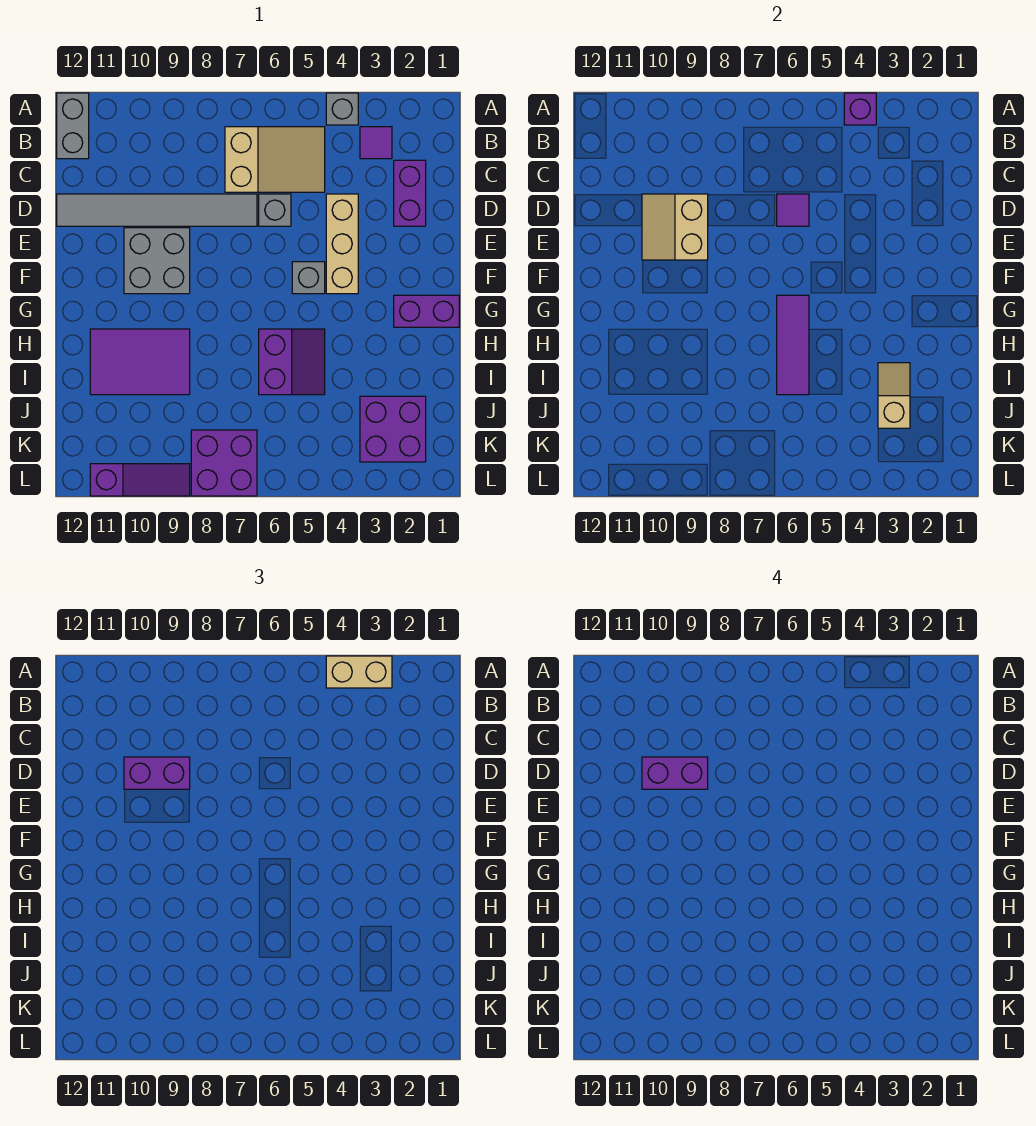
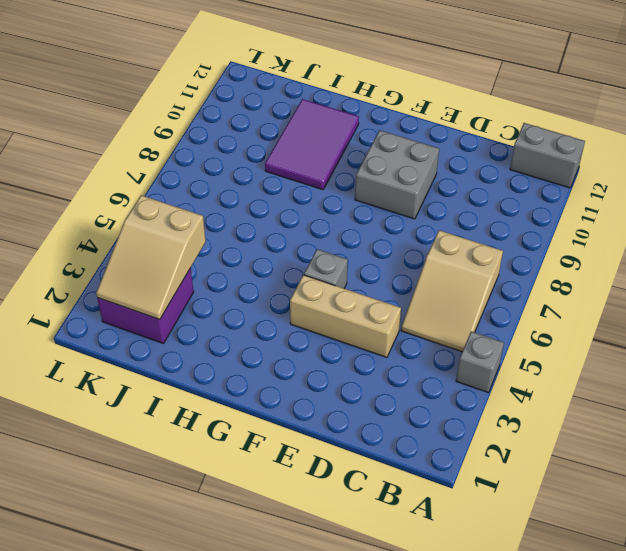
tan slope J2:K4 level 2 top 4 -> tan slope I3:J3 level 2 top J
none -> purple tile B3 level 1
none -> purple brick C2:D2 level 1
none -> grey brick D6 level 1

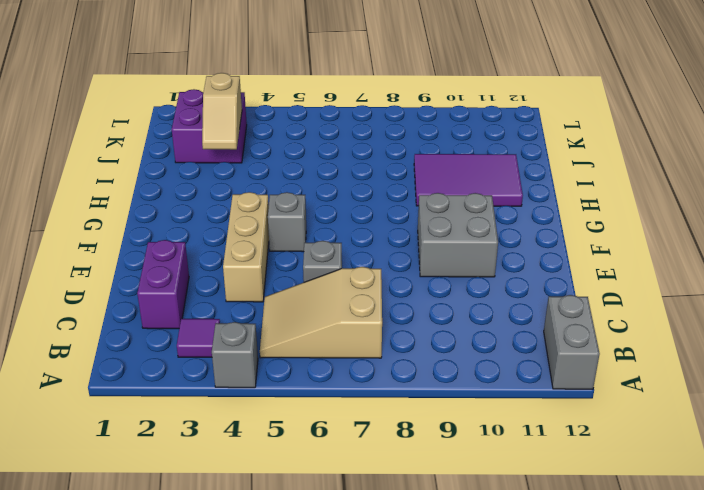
none -> grey tile D7:D12 level 1
none -> purple brick G1:G2 level 1
none -> purple slope H5:I6 level 1 top 6

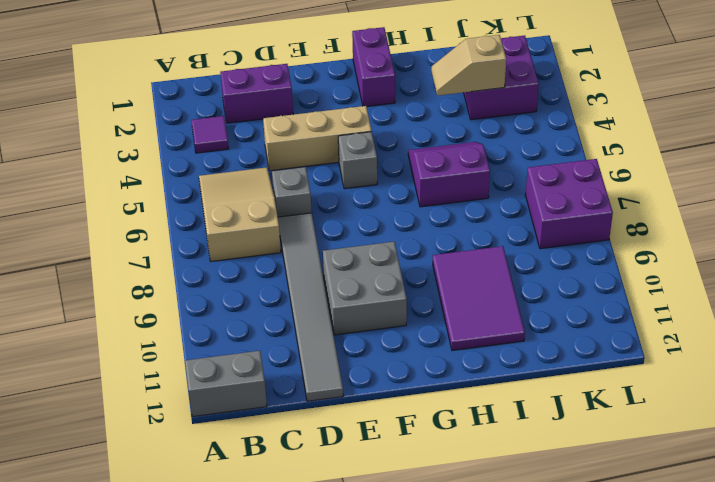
none -> grey brick A4 level 1
none -> purple slope L9:L11 level 1 top 11
none -> purple brick A4 level 2

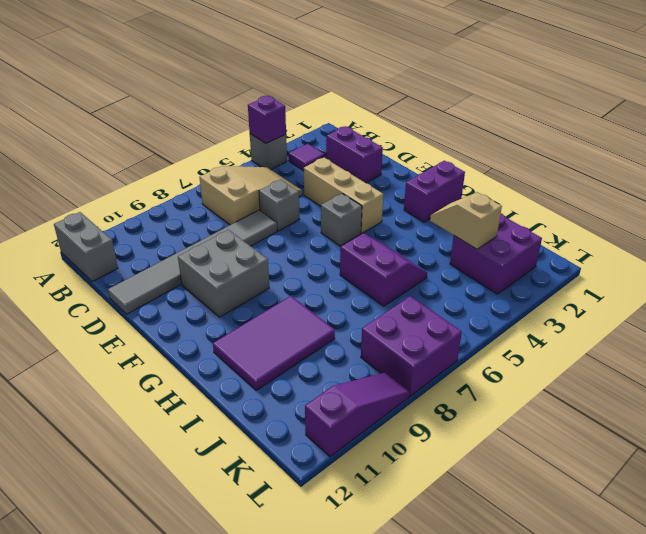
none -> purple tile D6 level 2
none -> tan slope D9:E10 level 2 top 9
none -> purple tile G6:I6 level 2

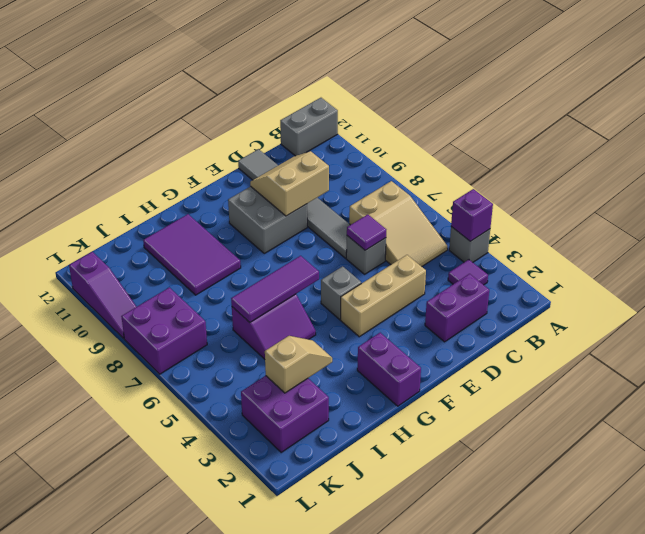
none -> tan brick A3:A4 level 3
none -> purple brick D9:D10 level 3
none -> purple brick D9:D10 level 4

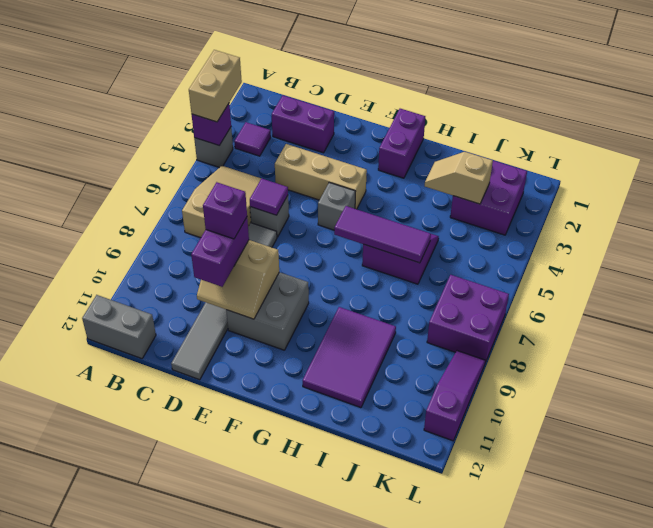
purple brick D9 level 4 -> purple brick D9:D10 level 4

